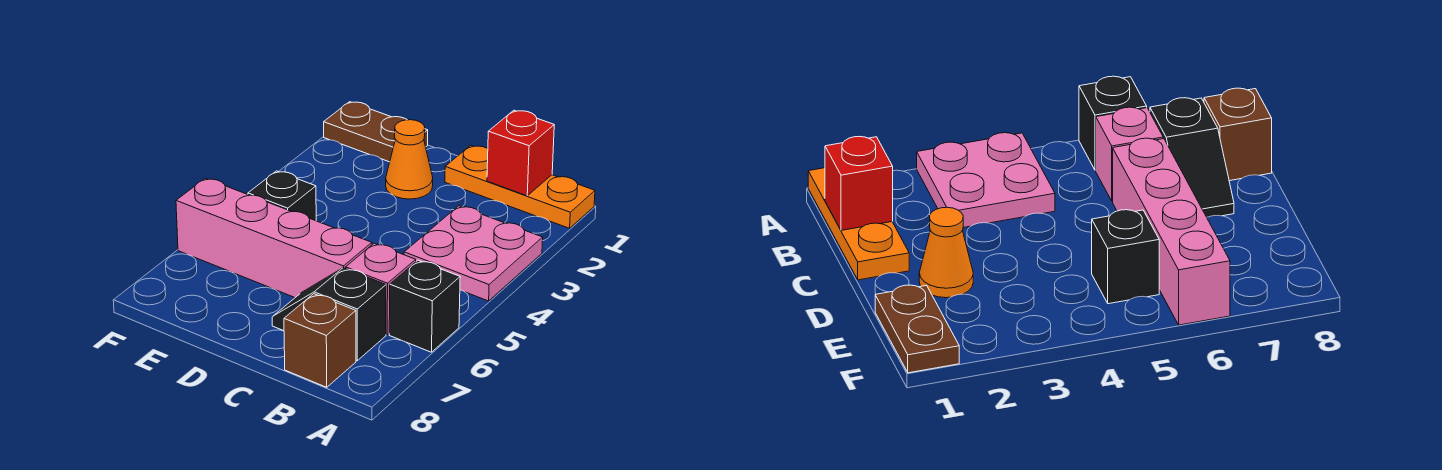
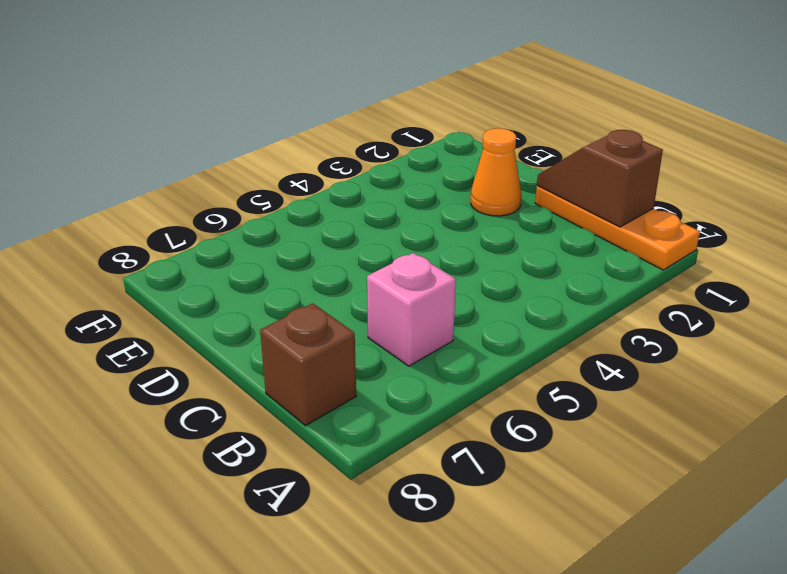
brown slope B1:C1 level 2 top B -> red brick B1 level 2
none -> pink plate A3:B4 level 1
none -> black brick A6 level 1

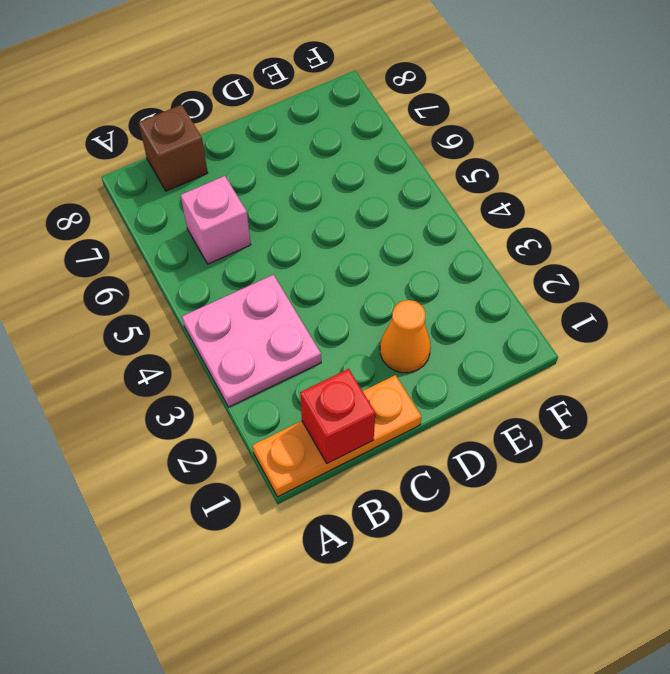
none -> black brick A6 level 1
none -> black slope B7:C7 level 1 top B

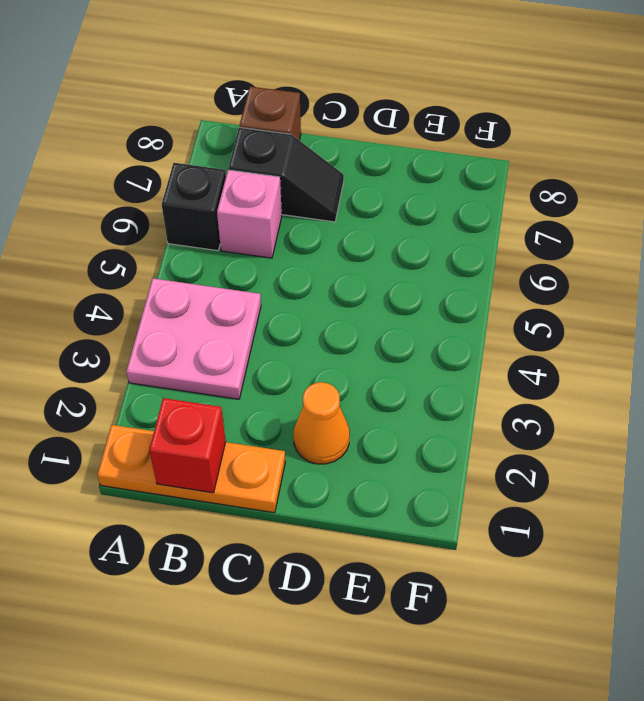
none -> pink brick C6:F6 level 1
none -> brown plate E1:F1 level 1

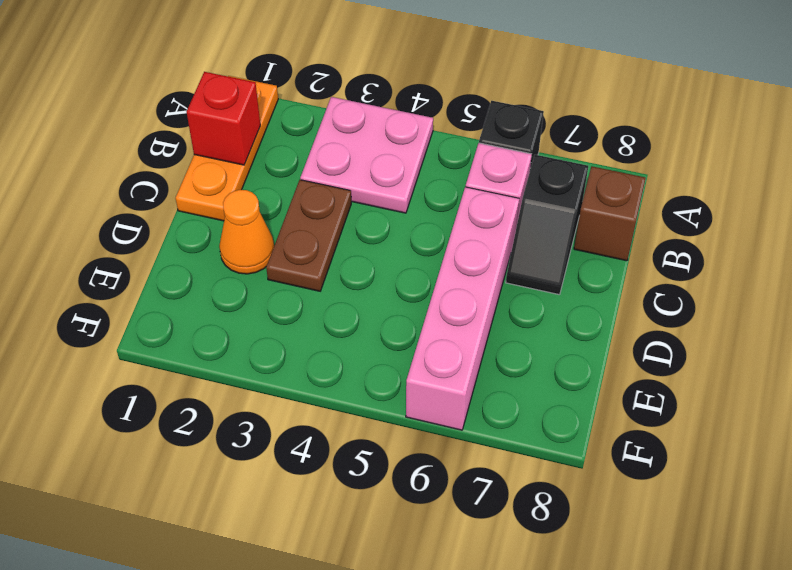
brown plate C3:D3 level 1 -> brown plate E1:F1 level 1
none -> black brick E5 level 1

